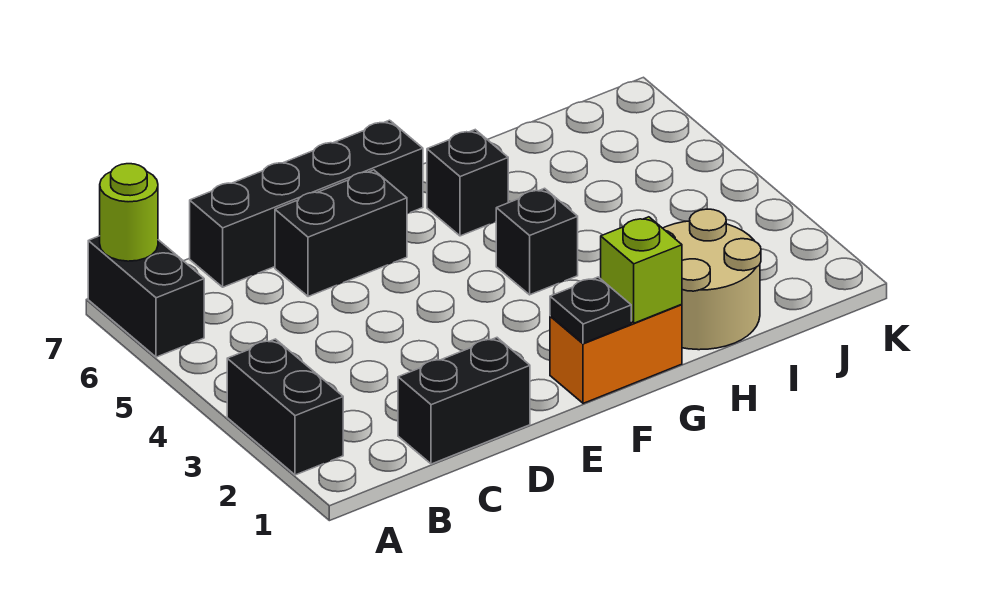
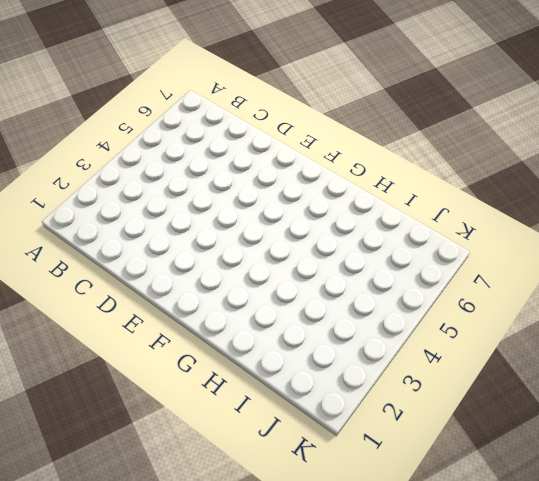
none -> black brick A2:A3 level 1
none -> black brick A6:A7 level 1
none -> black brick C1:D1 level 1

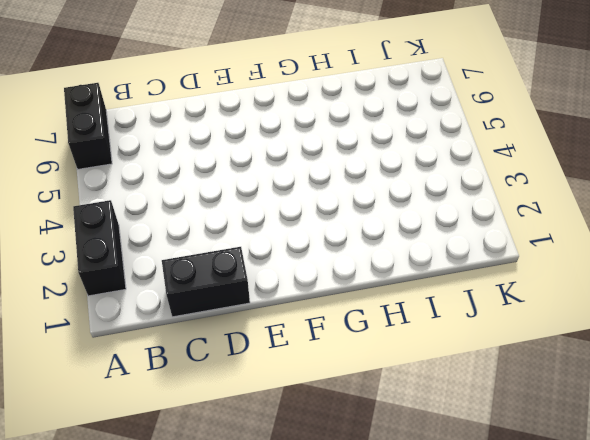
none -> black brick C7:F7 level 1
none -> black brick D6:E6 level 1
none -> orange brick F1:G1 level 1

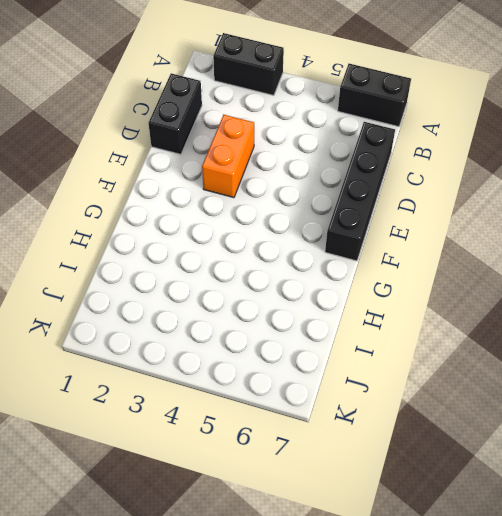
orange brick D3:E3 level 1 -> orange brick F1:G1 level 1
none -> black brick D6:E6 level 1
none -> black brick G4 level 1
none -> black brick G6 level 1

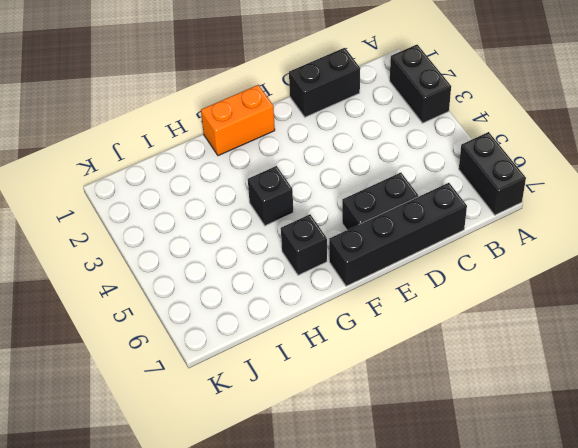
none -> tan round brick H1:I2 level 1
none -> lime round brick A7 level 2
none -> black plate F1 level 2

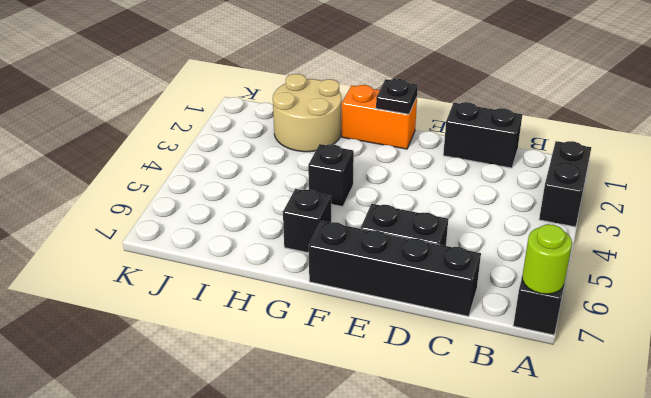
none -> lime brick G1 level 2

